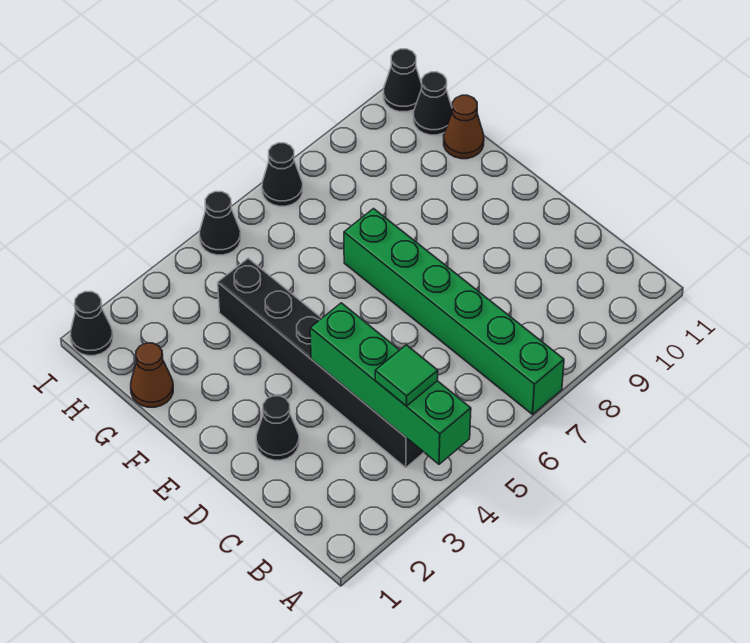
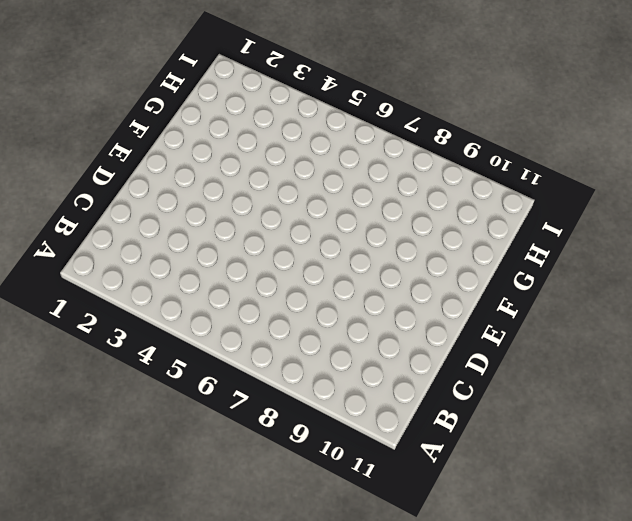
none -> green brick A7:F7 level 1
none -> black brick B4:G4 level 1
none -> black cone D2 level 1

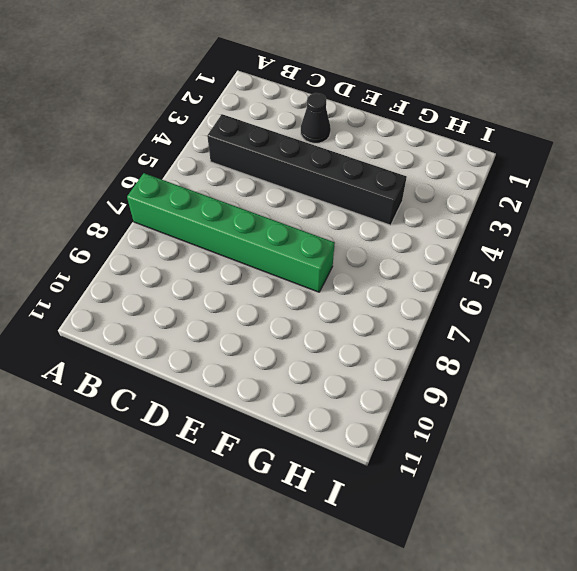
none -> brown cone G1 level 1
none -> brown cone G11 level 1
none -> black cone H11 level 1

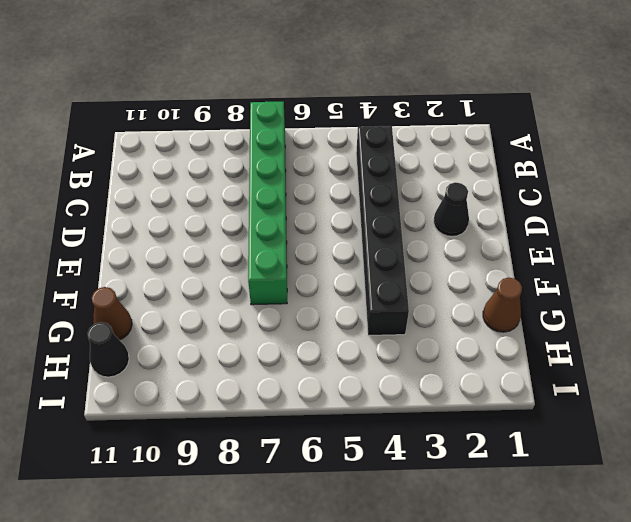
none -> black cone I1 level 1
none -> black cone I5 level 1
none -> black cone I7 level 1

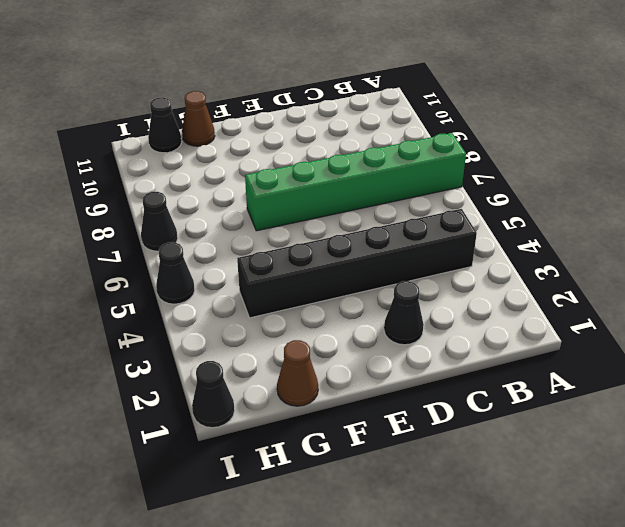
none -> black cone I11 level 1
none -> green brick A4:D4 level 2
none -> green tile B4 level 3

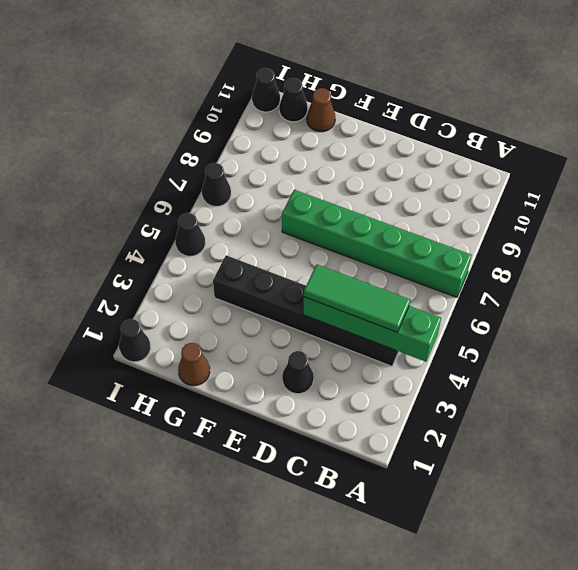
green tile B4:D4 level 3 -> green tile B4 level 3

